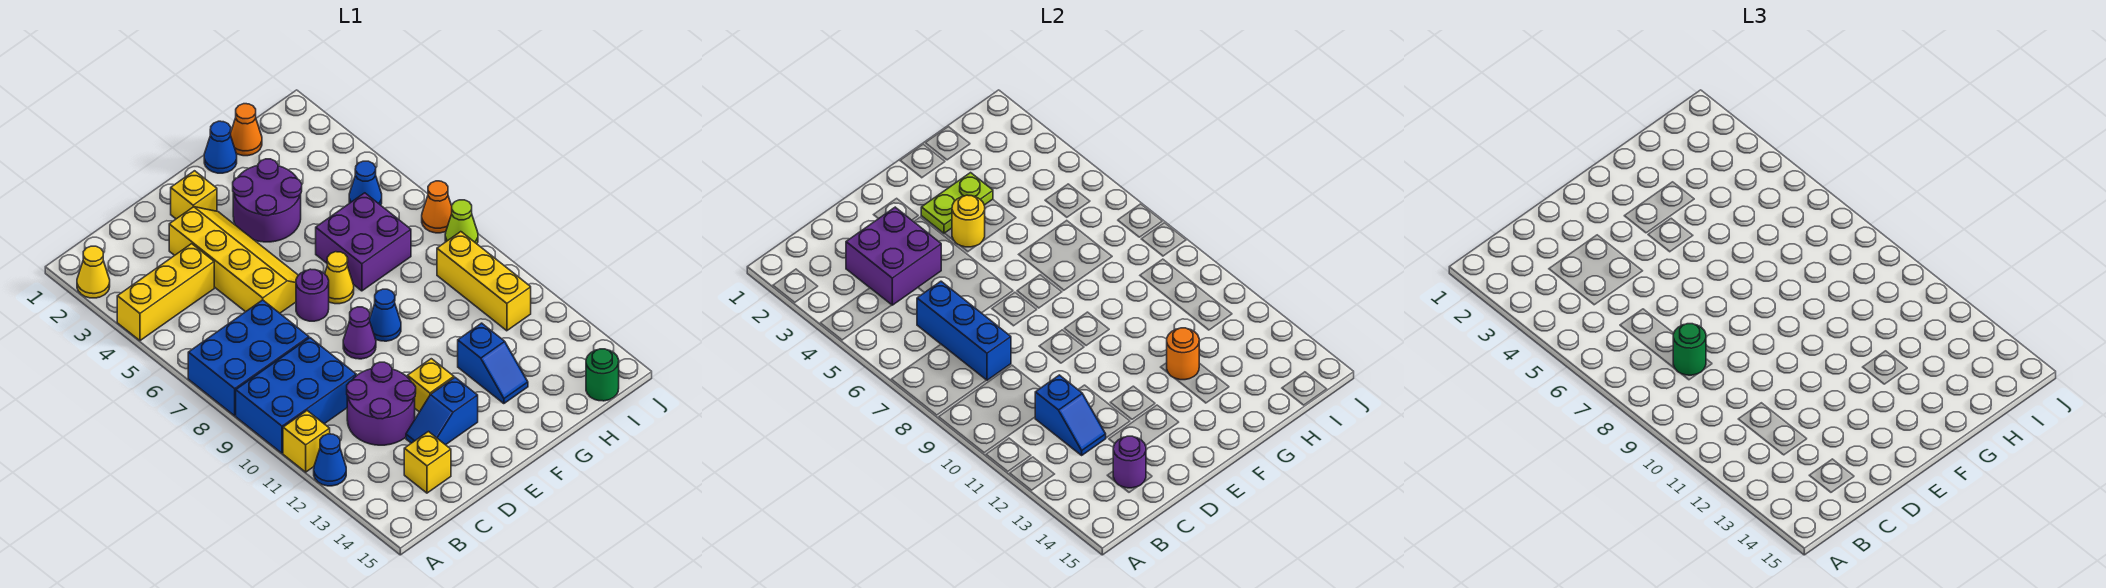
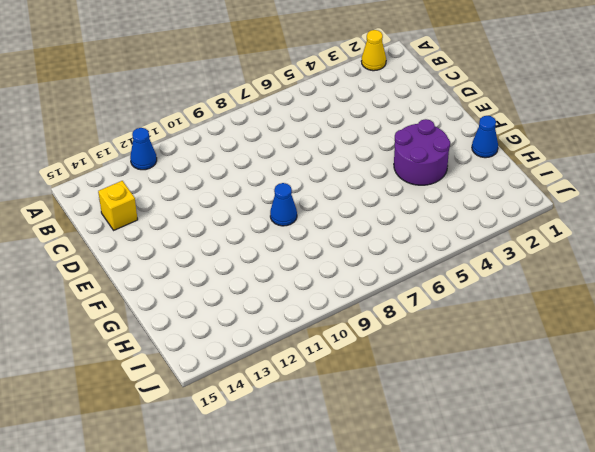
none -> yellow brick A4:C4 level 1
none -> blue brick A7:C8 level 1
none -> blue brick A9:C10 level 1
none -> yellow brick A11 level 1

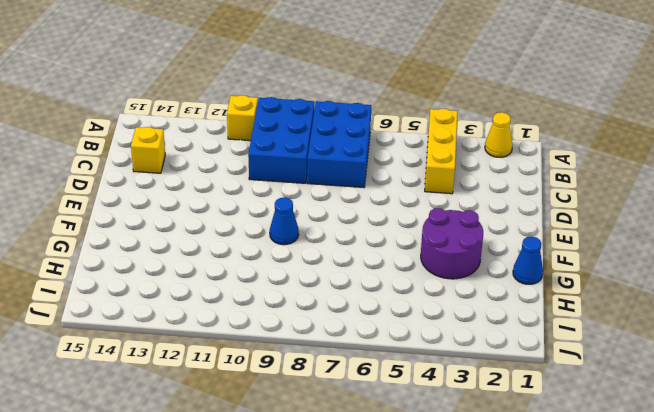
none -> blue cone A12 level 1
none -> purple round brick C11:D12 level 1
none -> yellow slope D3:E6 level 1 top D
none -> blue slope D13:E13 level 1 top E

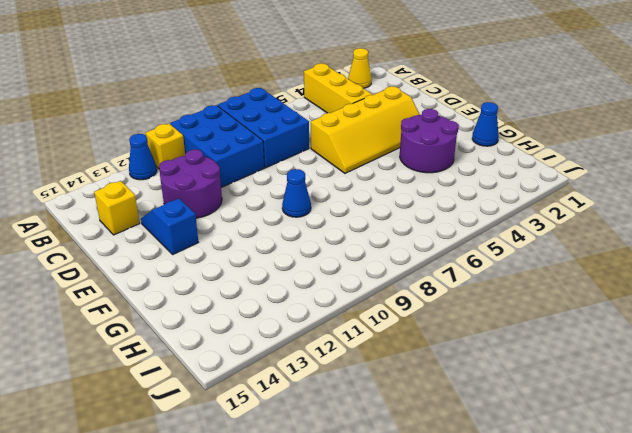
none -> yellow brick E2 level 1
none -> purple round brick E7 level 1
none -> purple cone E9 level 1
none -> yellow brick E12 level 1

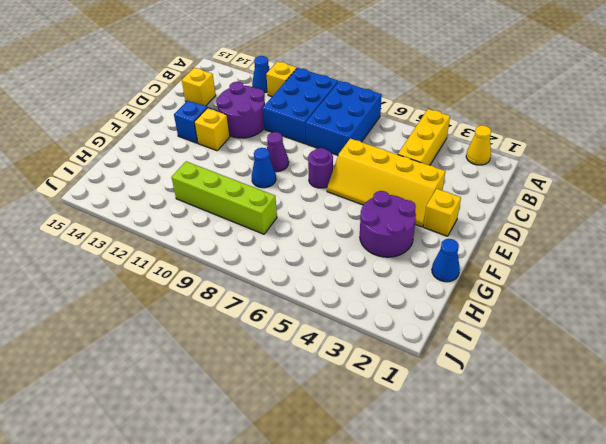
lime brick H8:H11 level 1 -> none
none -> yellow cone F7 level 1
none -> purple brick G6:H7 level 1
none -> blue slope G12:G13 level 1 top 12
none -> orange cone H1 level 1

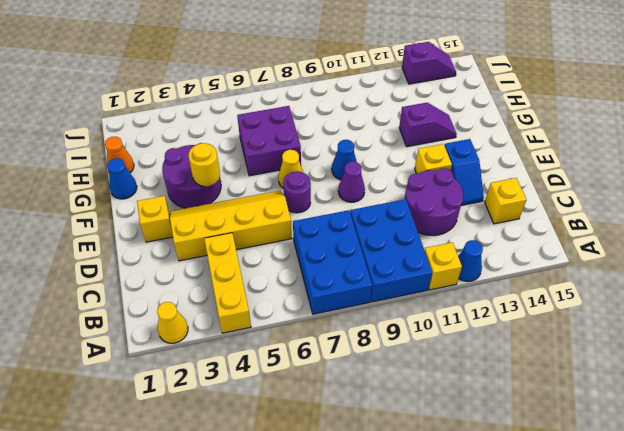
purple slope G12:G13 level 1 top 12 -> blue slope G12:G13 level 1 top 12
purple slope J13:J14 level 1 top 13 -> none
none -> blue cone I5 level 1
none -> yellow brick I9:I11 level 1
none -> green round brick I15 level 1
none -> orange cone J7 level 1

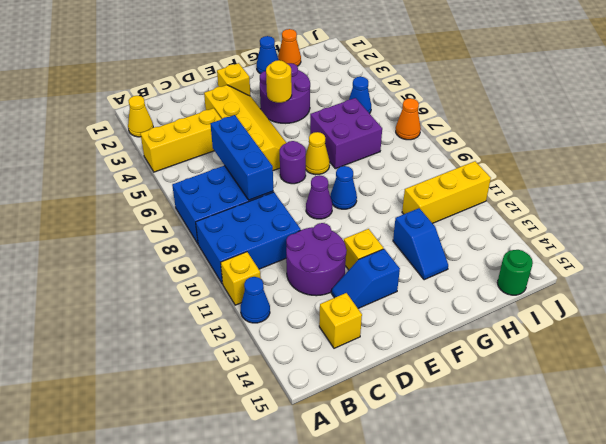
yellow brick H11:J11 level 1 -> yellow brick I9:I11 level 1
none -> lime cone J8 level 1
none -> purple brick C3:D4 level 2
none -> blue slope C11:C12 level 2 top 11
none -> purple round brick C14 level 2

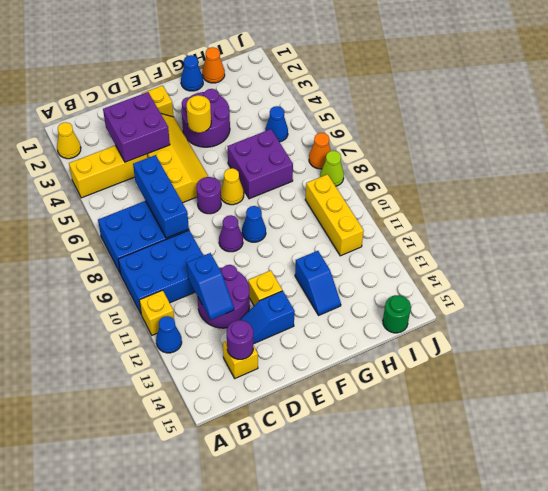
none -> lime plate F3:G3 level 2
none -> orange round brick G12 level 2
none -> green round brick C8 level 3

